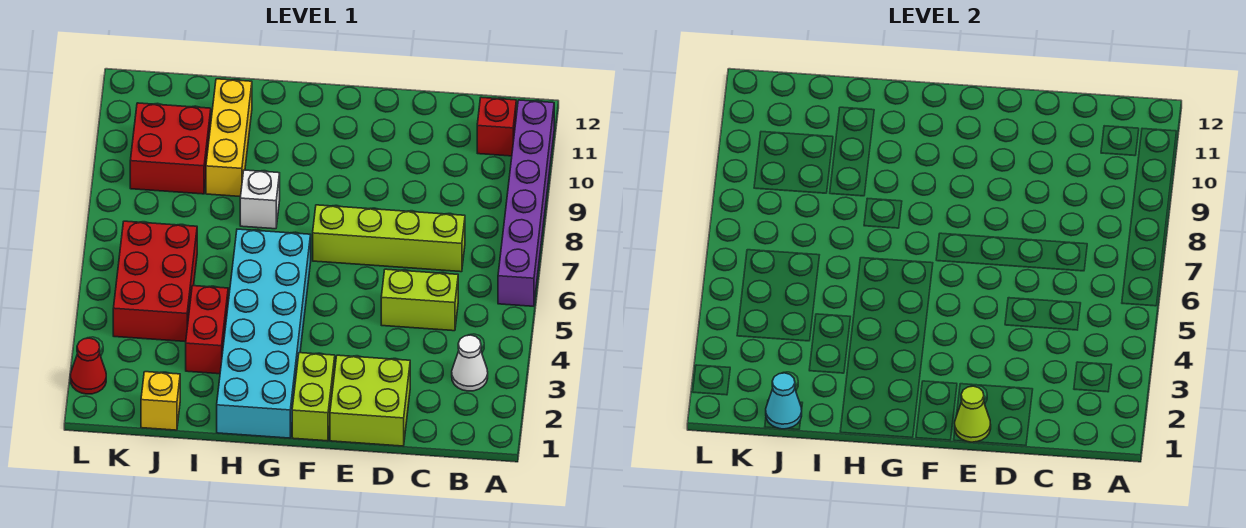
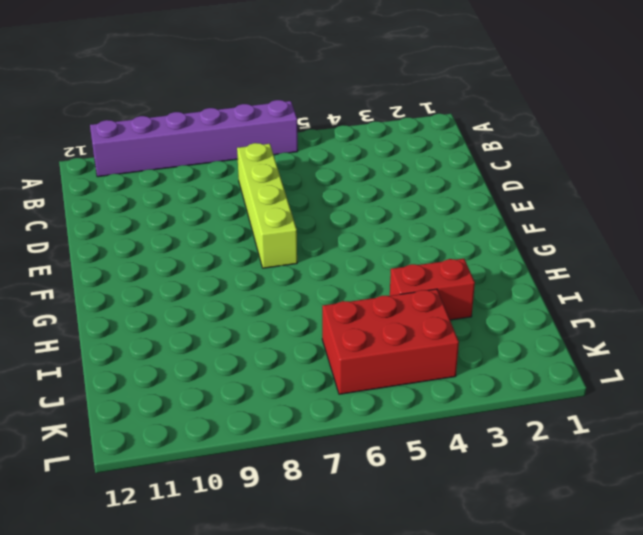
none -> white cone B3 level 1
none -> red brick B11 level 1
none -> lime brick C5:D5 level 1

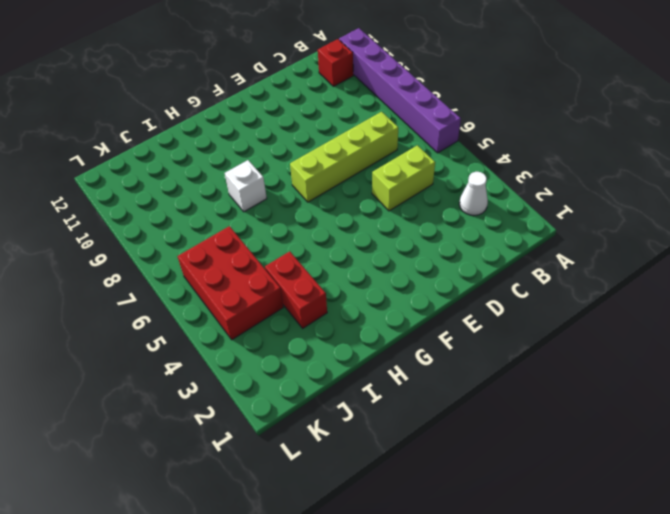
none -> lime brick D1:E2 level 1
none -> lime brick F1:F2 level 1
none -> cyan brick G1:H6 level 1

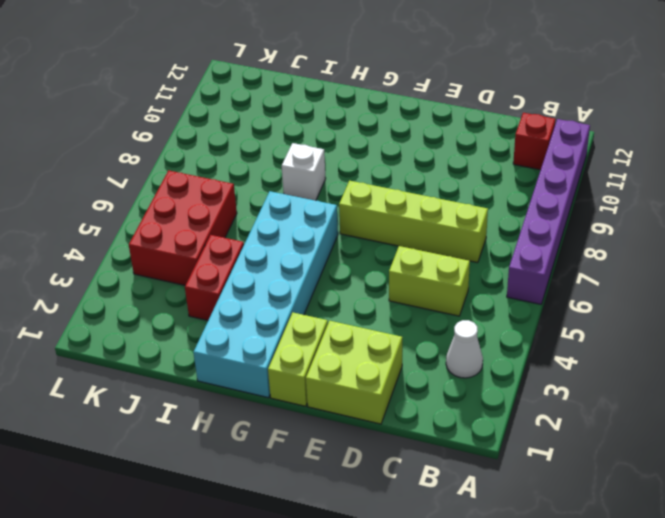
none -> yellow brick I9:I11 level 1
none -> yellow brick J1 level 1
none -> red brick J9:K10 level 1

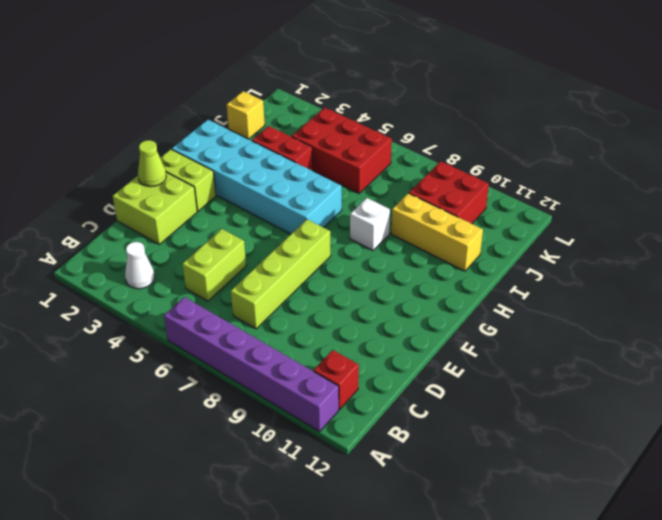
none -> red cone L2 level 1
none -> cyan cone J1 level 2

